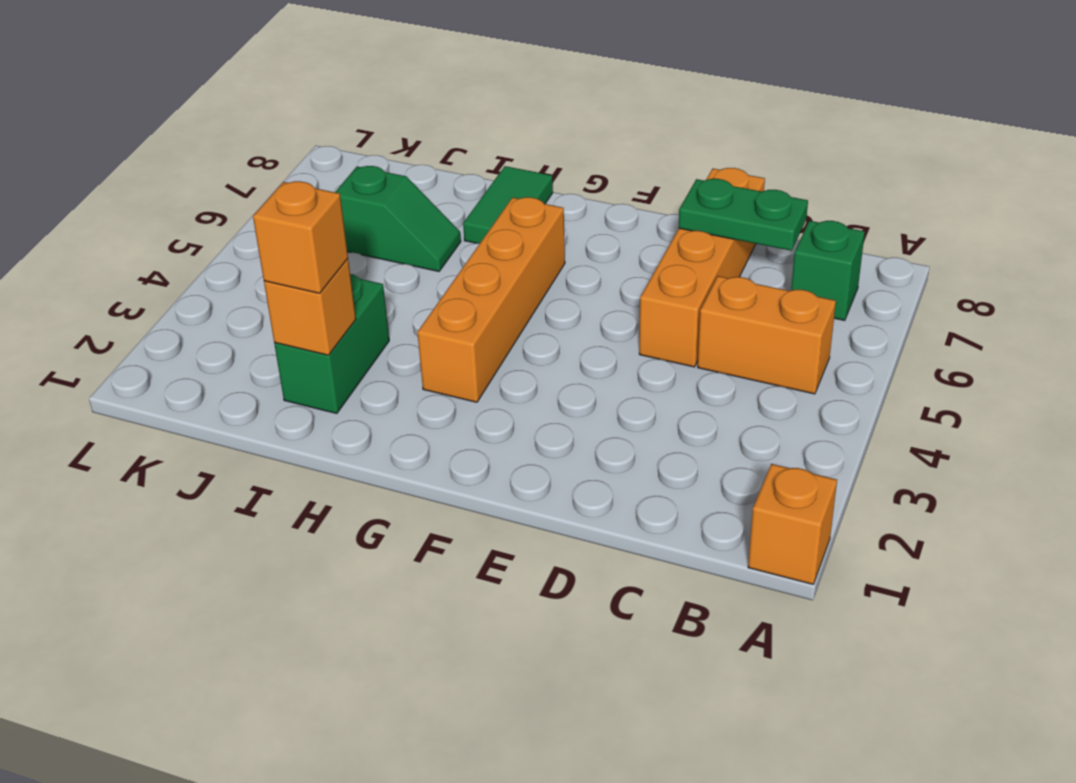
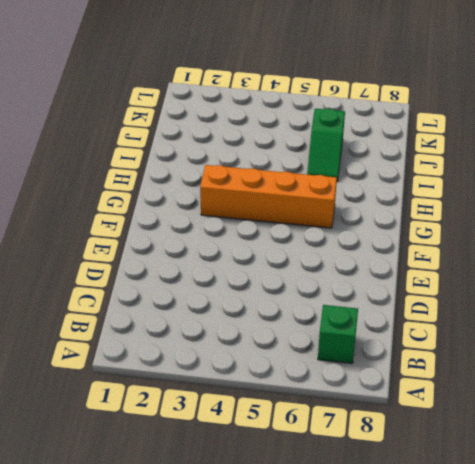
none -> orange brick A1 level 1
none -> orange brick B5:C5 level 1

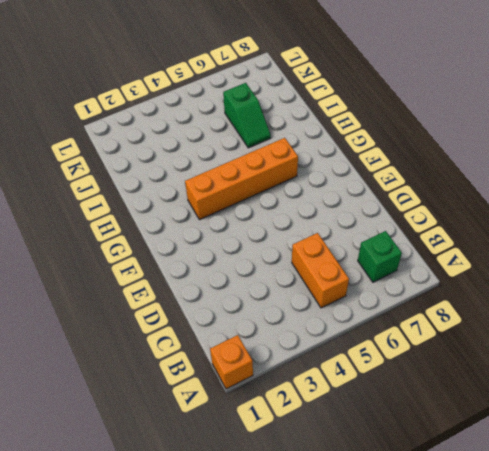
none -> orange brick D5:D8 level 1
none -> green tile H7:H8 level 1

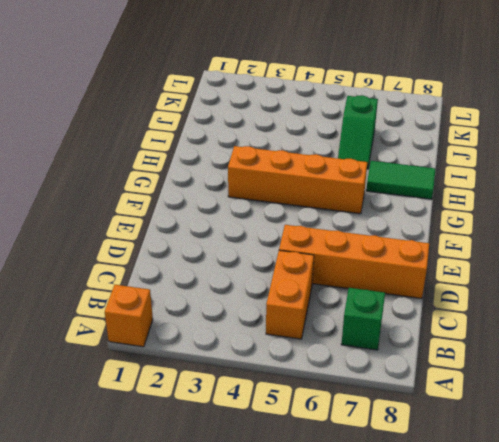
none -> green brick I2:I3 level 1
none -> green plate C7:D7 level 2

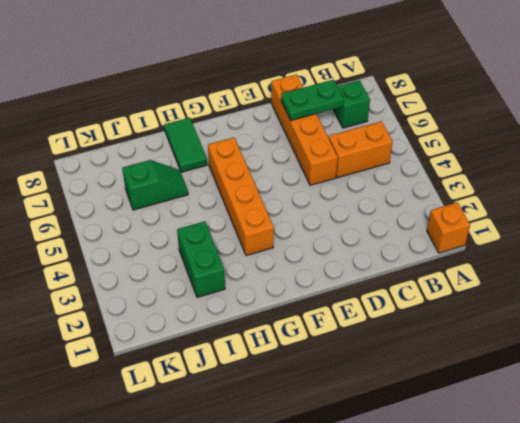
none -> orange brick I2 level 2
none -> orange brick I2 level 3

